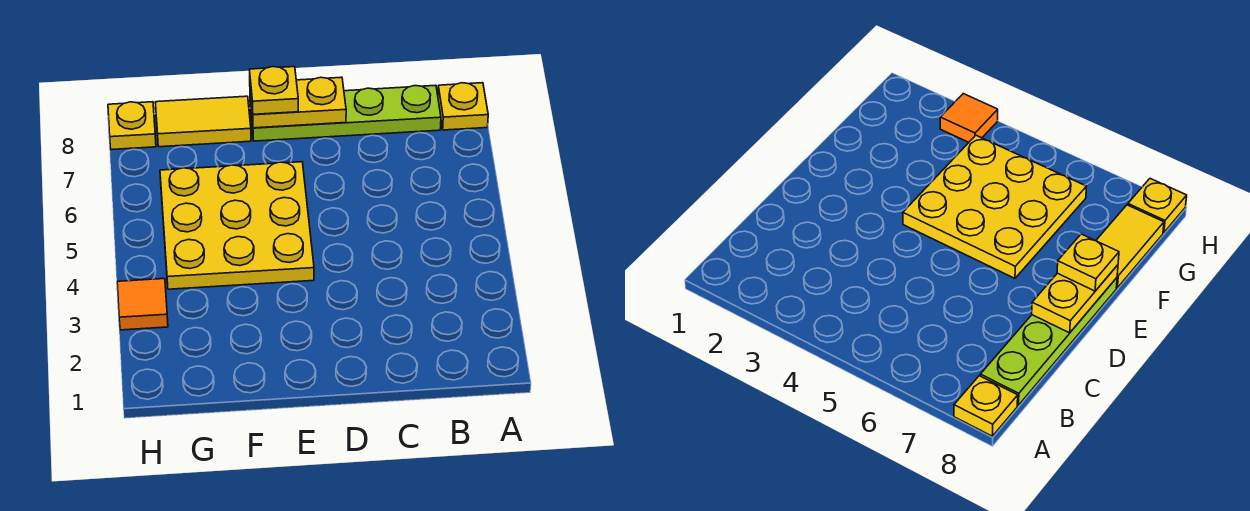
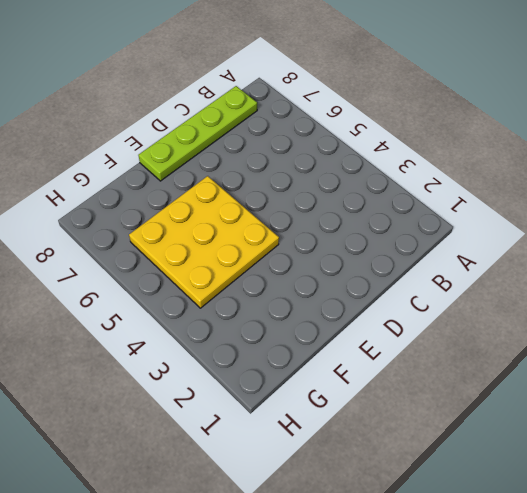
none -> yellow plate A8 level 1
none -> yellow tile F8:G8 level 1

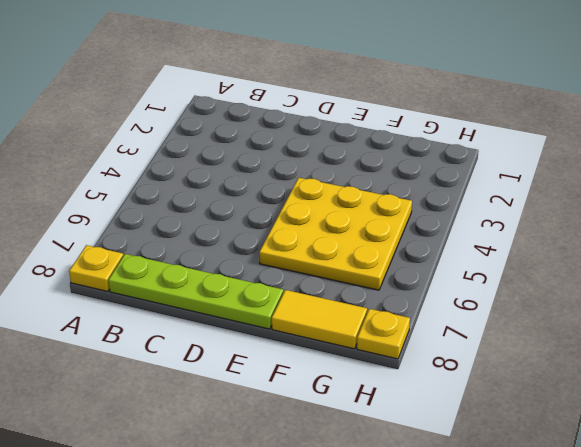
none -> orange tile H3 level 1
none -> yellow plate D8:E8 level 2

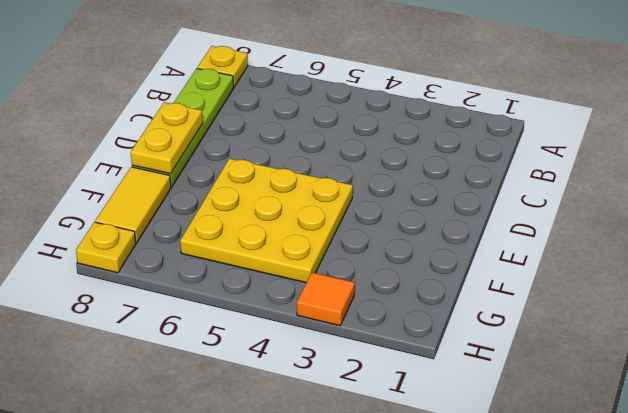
none -> yellow plate E8 level 3

